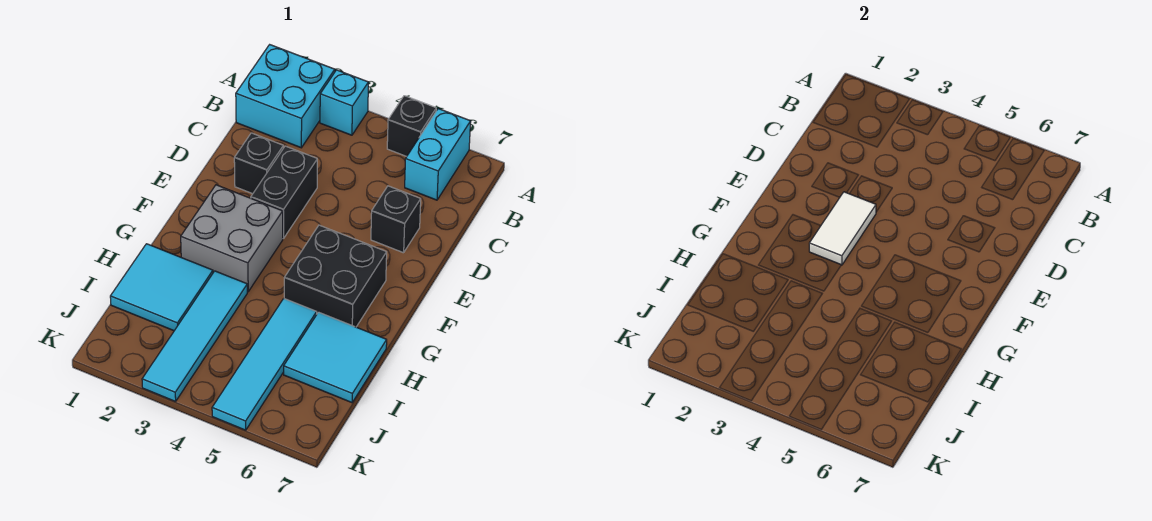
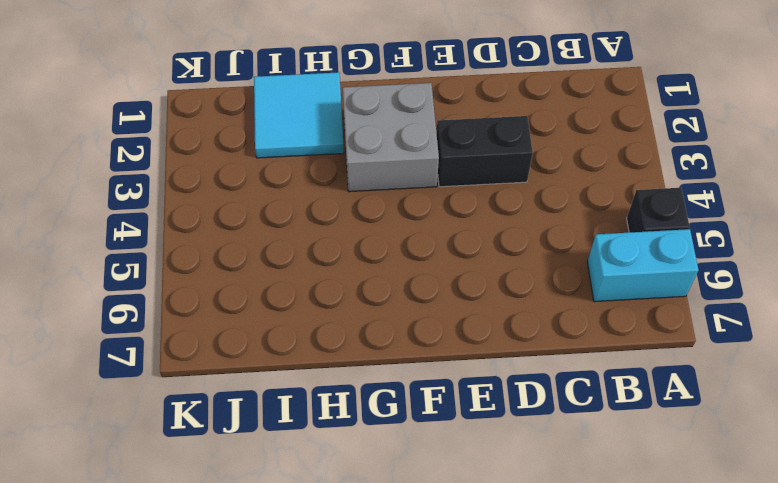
none -> cyan brick A1:B2 level 1
none -> cyan brick A3 level 1
none -> black brick D2 level 1

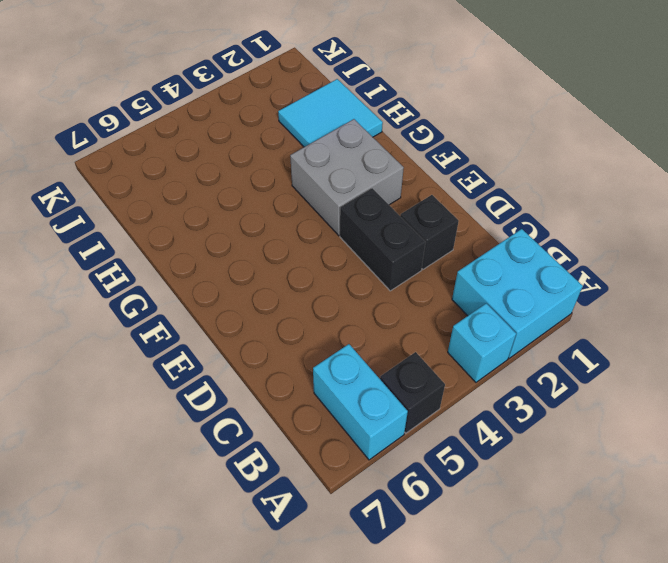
none -> black brick D6 level 1
none -> black brick F5:G6 level 1
none -> cyan tile H3:K3 level 1

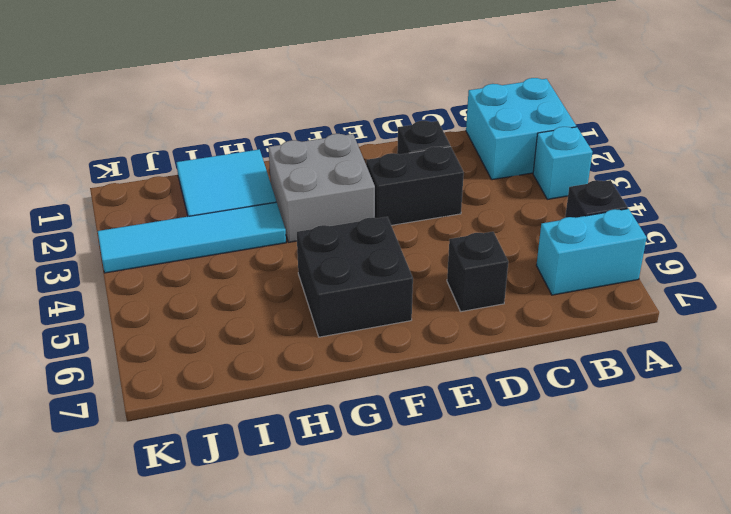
none -> cyan tile H5:K5 level 1
none -> cyan tile H6:I7 level 1
none -> white tile E3:F3 level 2

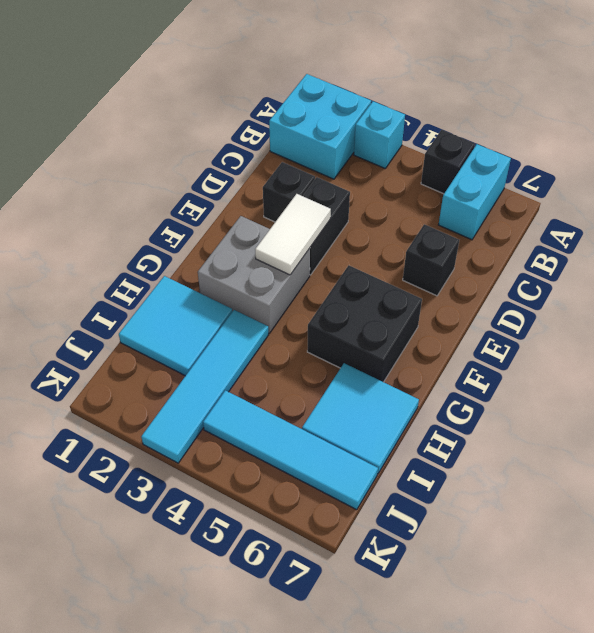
cyan tile J4:J7 level 1 -> cyan tile H5:K5 level 1

